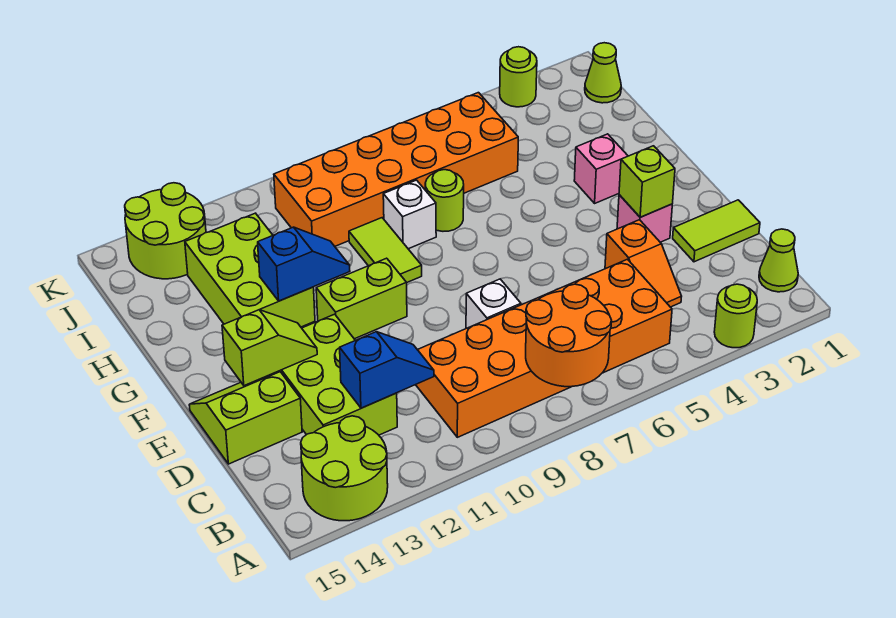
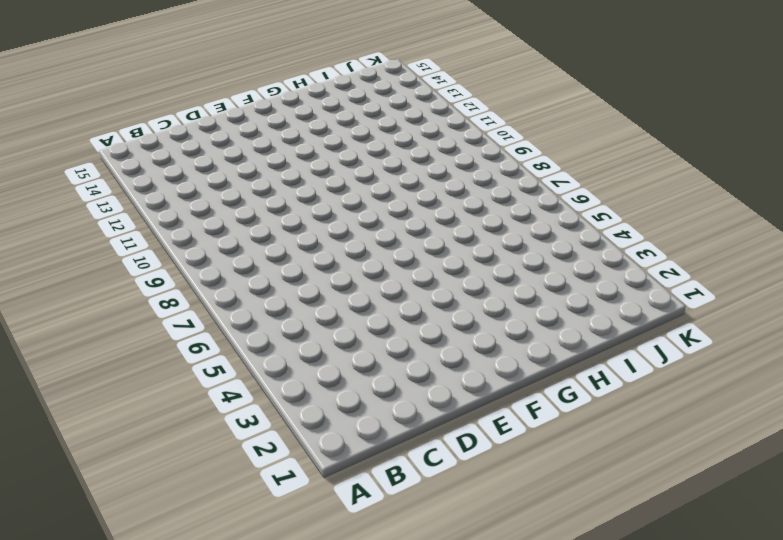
none -> lime round brick A3 level 1
none -> lime round brick A13:B14 level 1
none -> lime cone B1 level 1

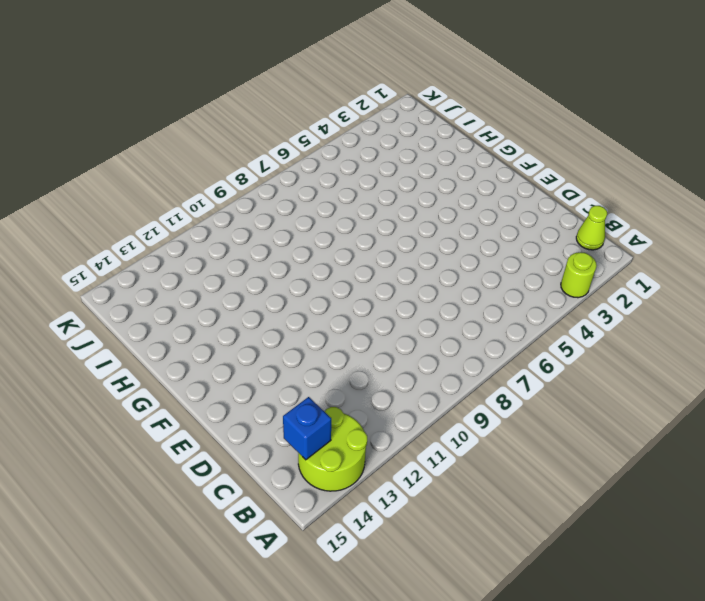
blue brick B14 level 2 -> none
none -> orange brick B5:C10 level 1
none -> orange slope C4:D4 level 1 top D
none -> lime brick C12:E13 level 1

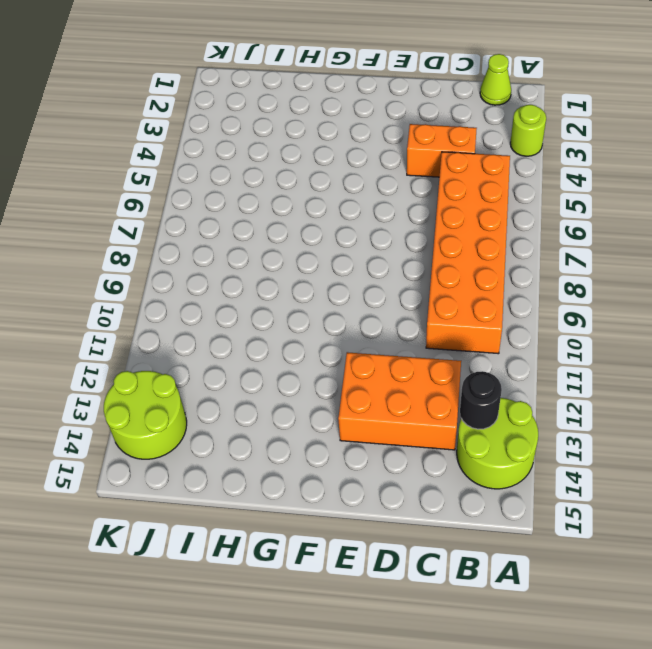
black round brick B13 level 2 -> none
orange brick C4:D4 level 1 -> orange slope C4:D4 level 1 top D
orange brick C12:E13 level 1 -> lime brick C12:E13 level 1
none -> lime tile D1:D2 level 1
none -> white brick D8 level 1
none -> lime slope D14:E15 level 1 top D

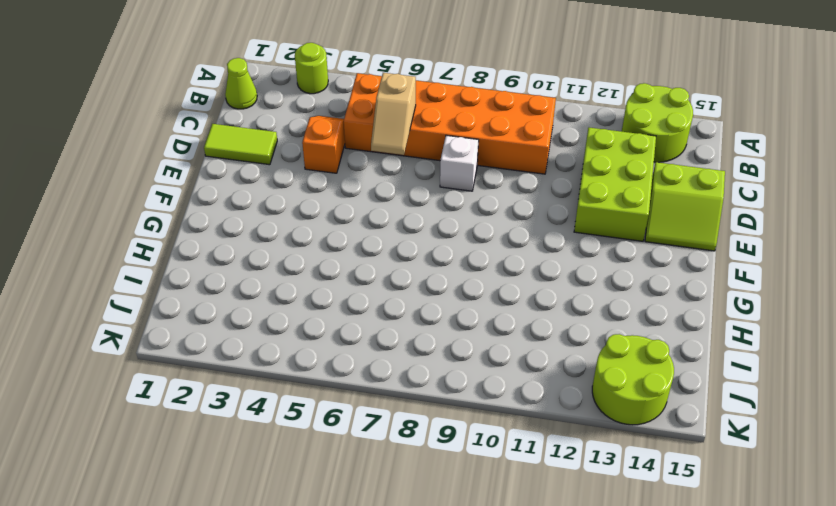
tan slope C6:D6 level 2 top C -> none
none -> pink brick E3 level 1
none -> lime brick F10:F11 level 1
none -> pink brick G3 level 1

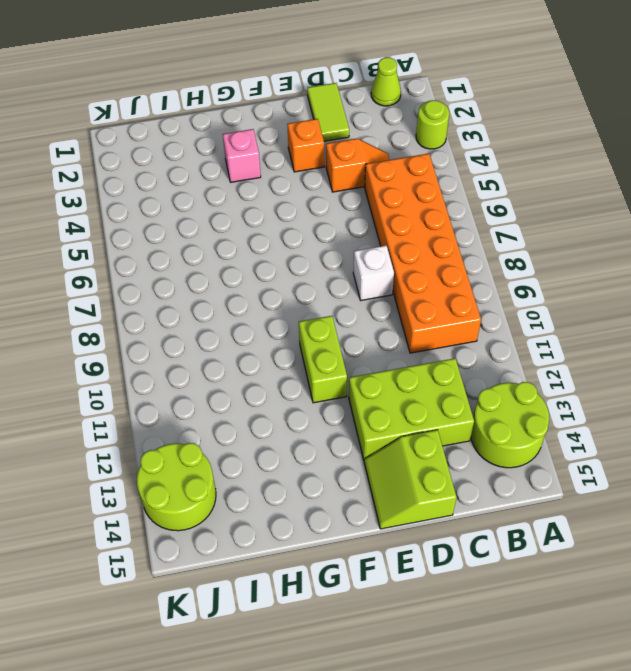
orange brick E3 level 1 -> pink brick E3 level 1
none -> lime tile G9:H9 level 1
none -> lime brick G12:I13 level 1
none -> lime round brick H7 level 1

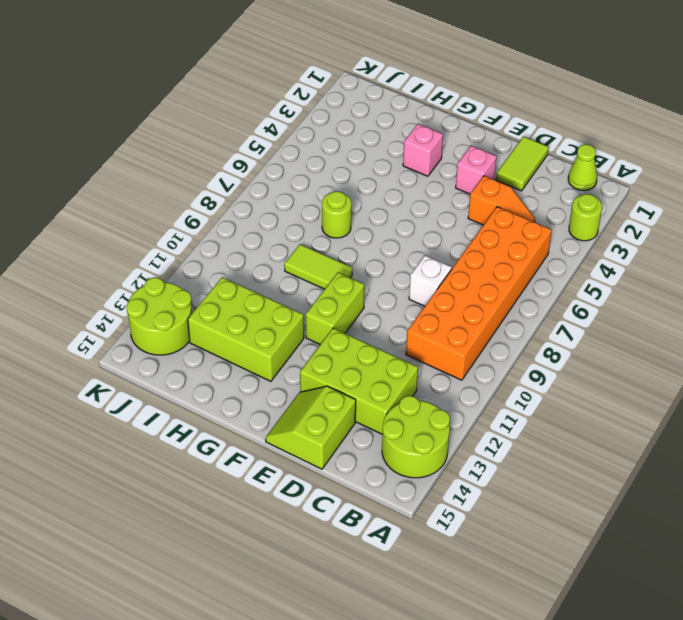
none -> white brick H8 level 1
none -> orange brick I5:J10 level 1
none -> lime cone J1 level 1

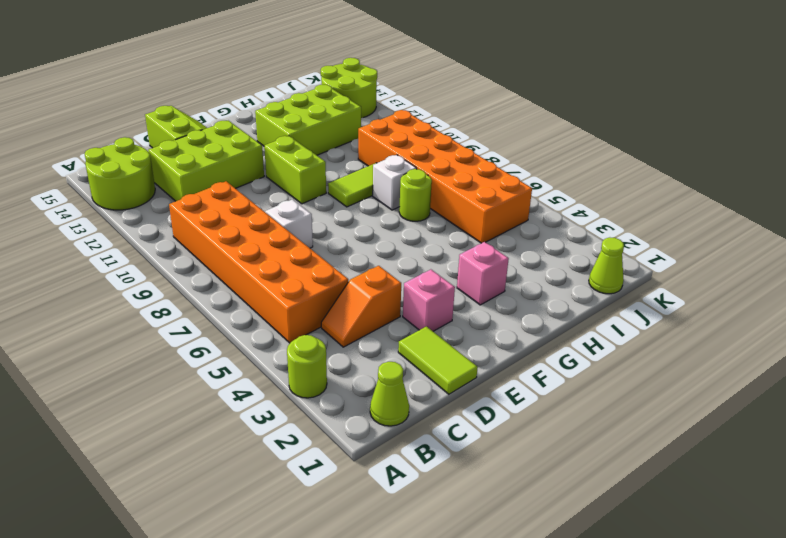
none -> lime round brick K3 level 1
none -> orange round brick A7:B8 level 2
none -> blue slope C11:C12 level 2 top 12

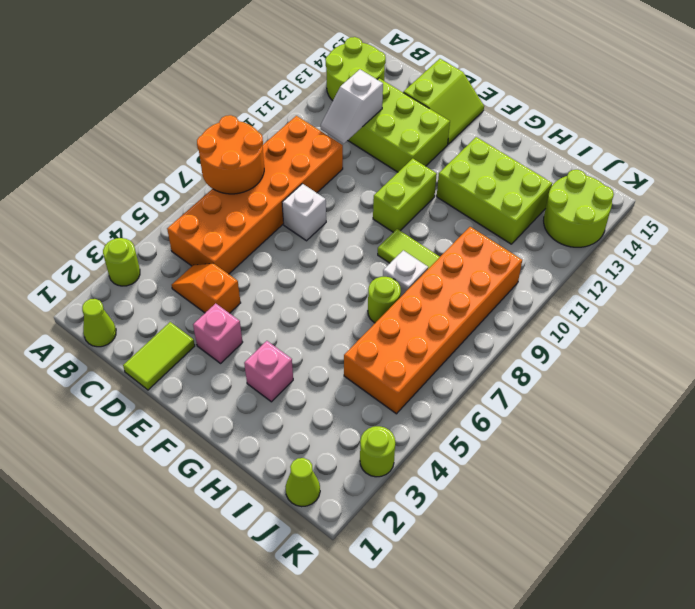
white slope C11:C12 level 2 top 12 -> blue slope C11:C12 level 2 top 12
none -> lime brick E3 level 2
none -> lime slope E13:E14 level 2 top 14
none -> blue slope G11:G12 level 2 top 12

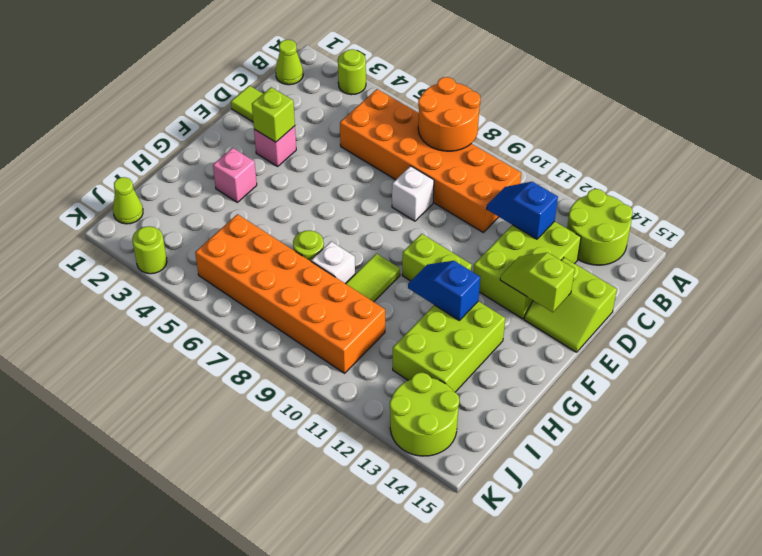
none -> orange slope C4:D4 level 1 top D

